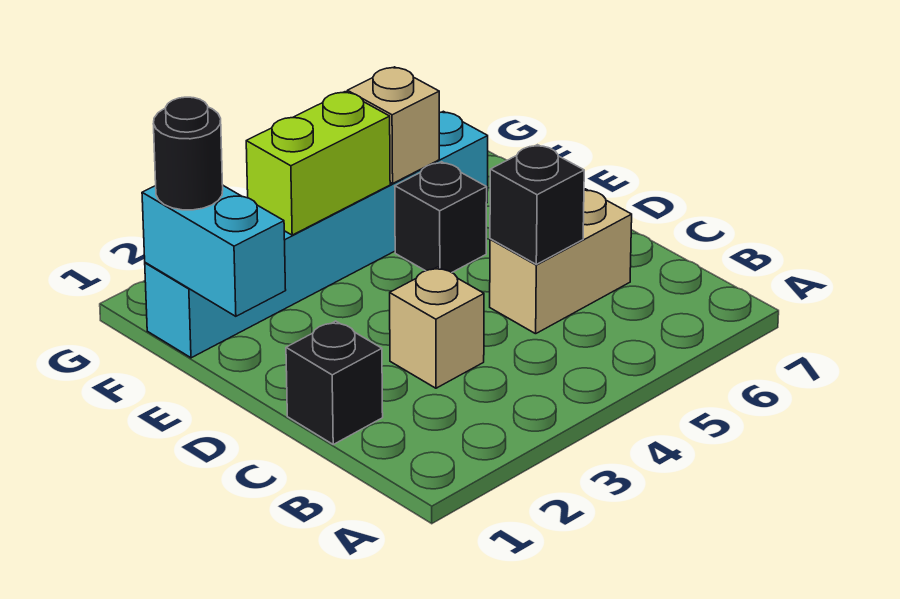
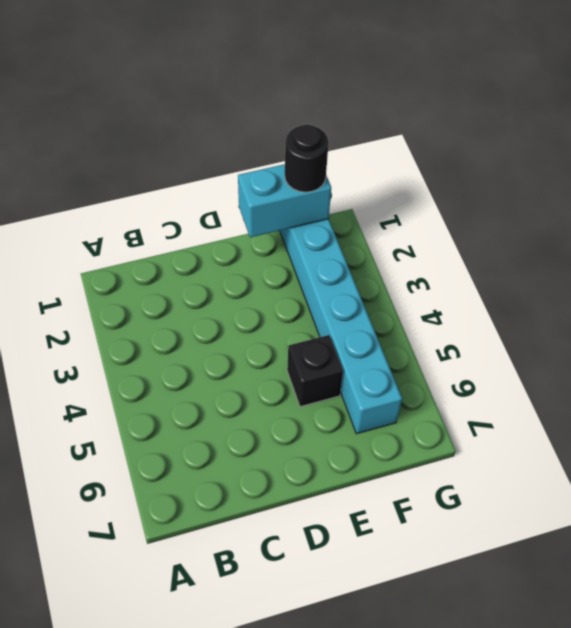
none -> black brick C1 level 1
none -> tan brick C3 level 1

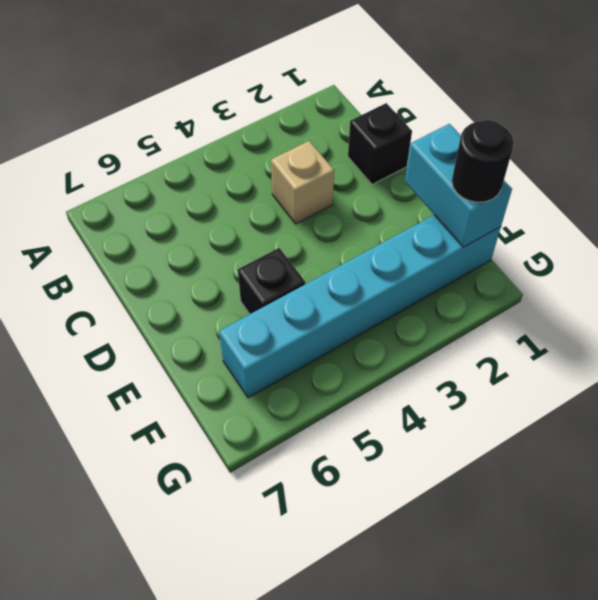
none -> tan brick C5:C6 level 1
none -> black brick C5 level 2

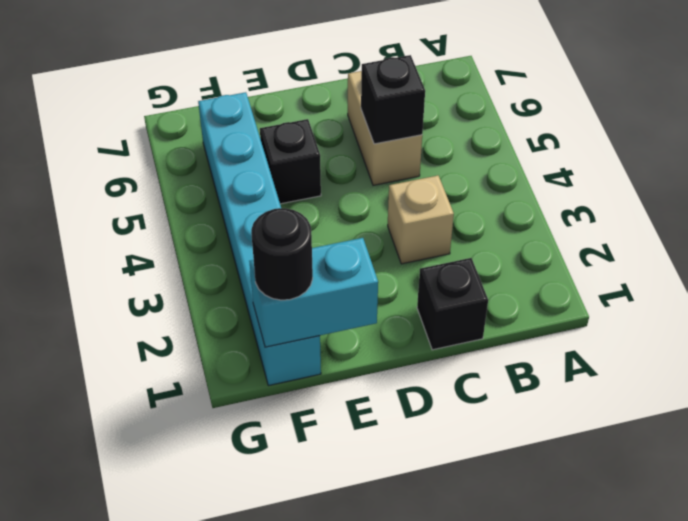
none -> lime brick F3:F4 level 2
none -> tan brick F5 level 2

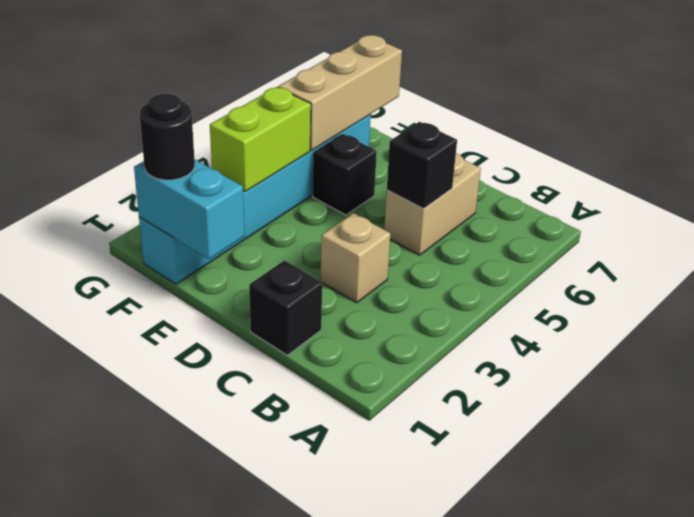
tan brick F5:F7 level 2 -> tan brick F5 level 2

